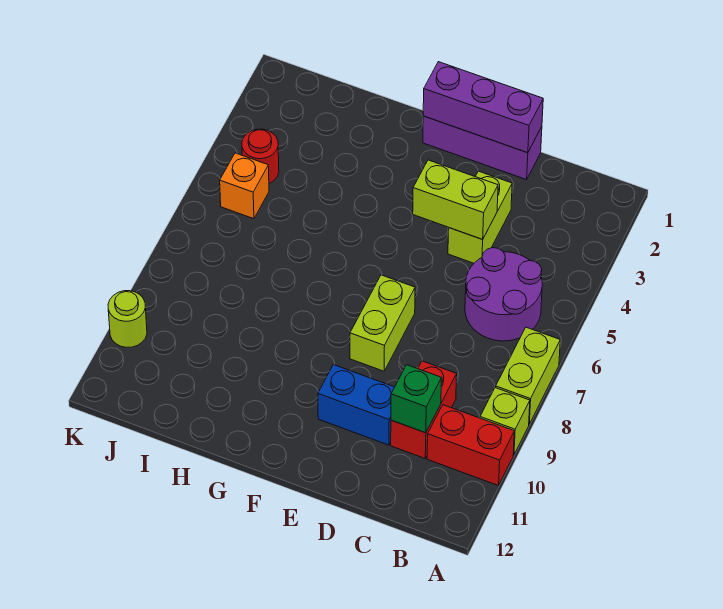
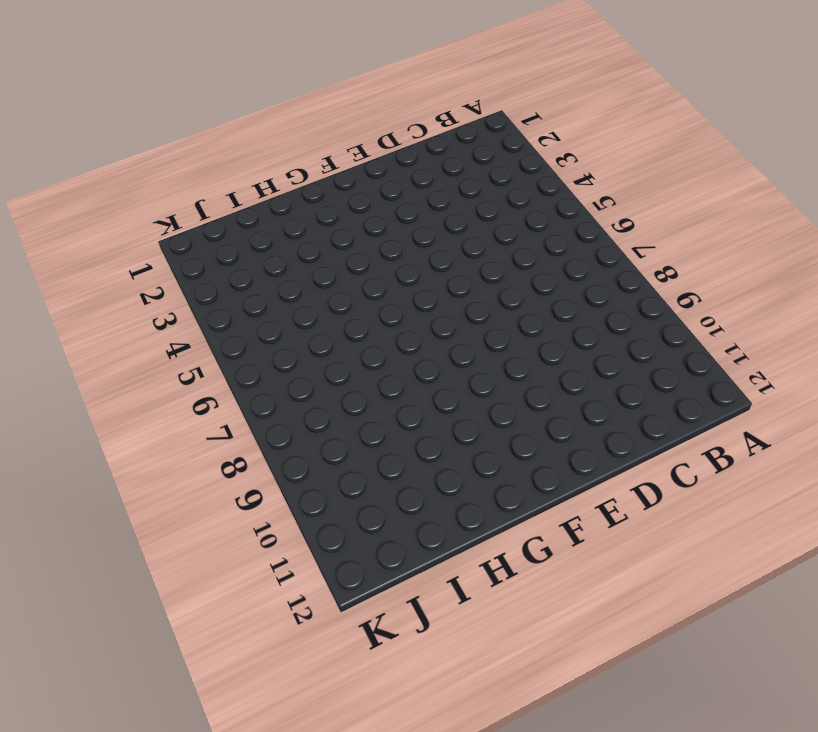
none -> lime brick A7:A8 level 1
none -> lime brick A9 level 1
none -> red brick A10:B10 level 1

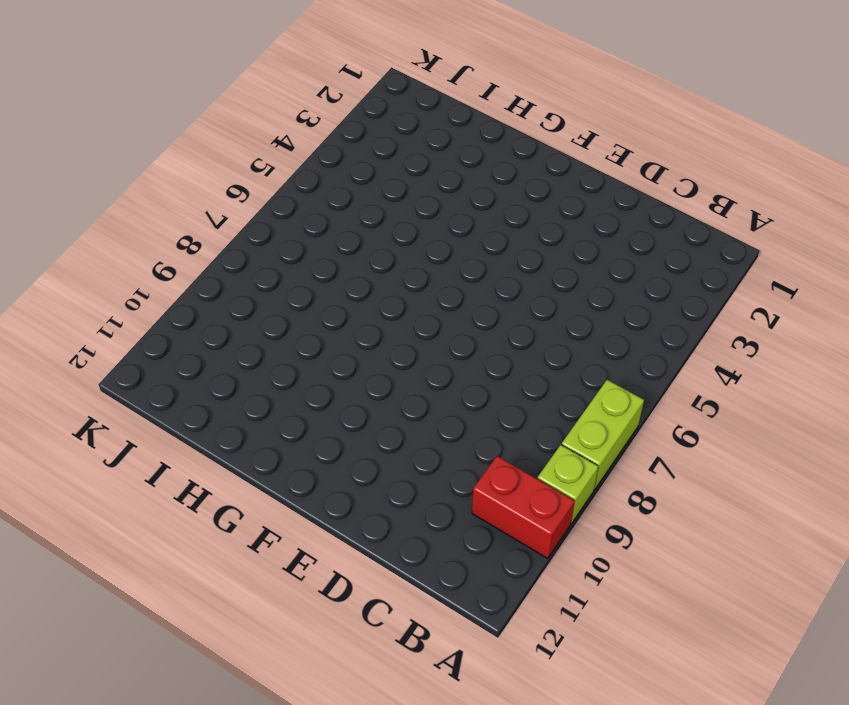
none -> purple round brick B5:C6 level 1
none -> red brick C9:C10 level 1
none -> purple brick D1:F1 level 1

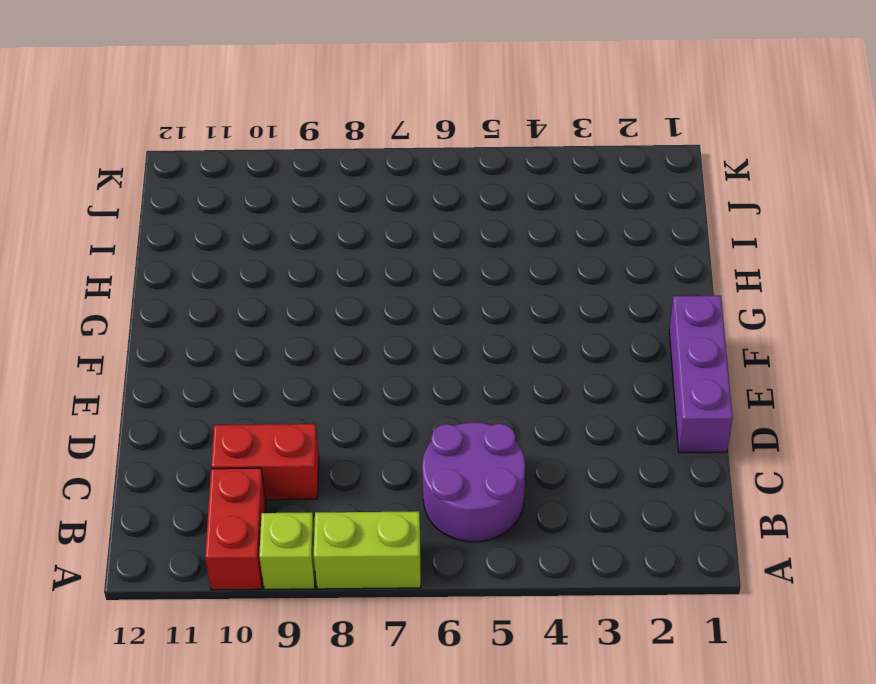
none -> lime brick D3:D4 level 1
none -> blue brick D10:E10 level 1
none -> lime brick E7:E8 level 1

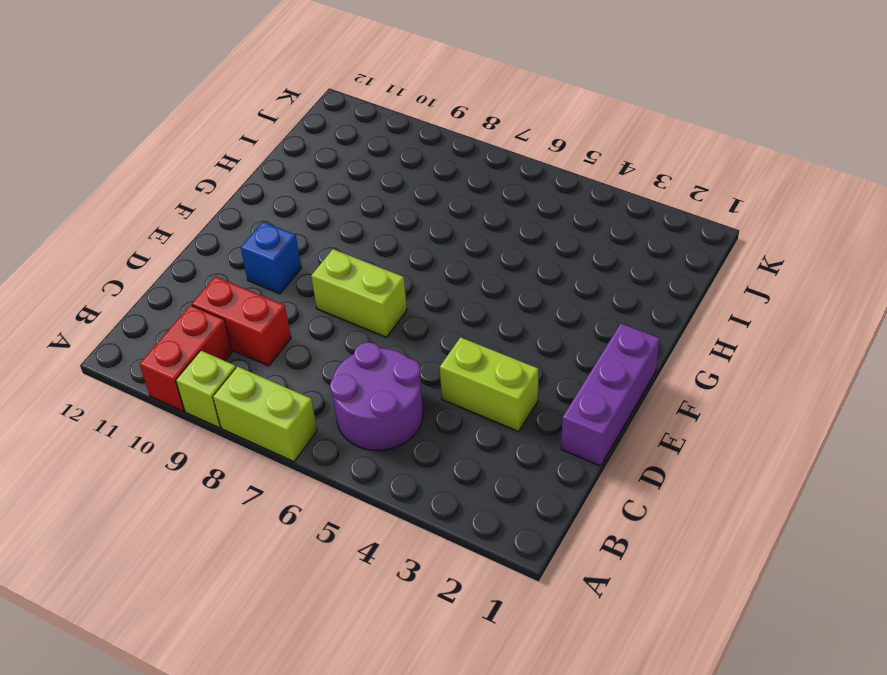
blue brick E10 level 1 -> blue brick D10:E10 level 1
none -> red round brick J4 level 1
none -> orange brick J5 level 1
none -> lime round brick K10 level 1

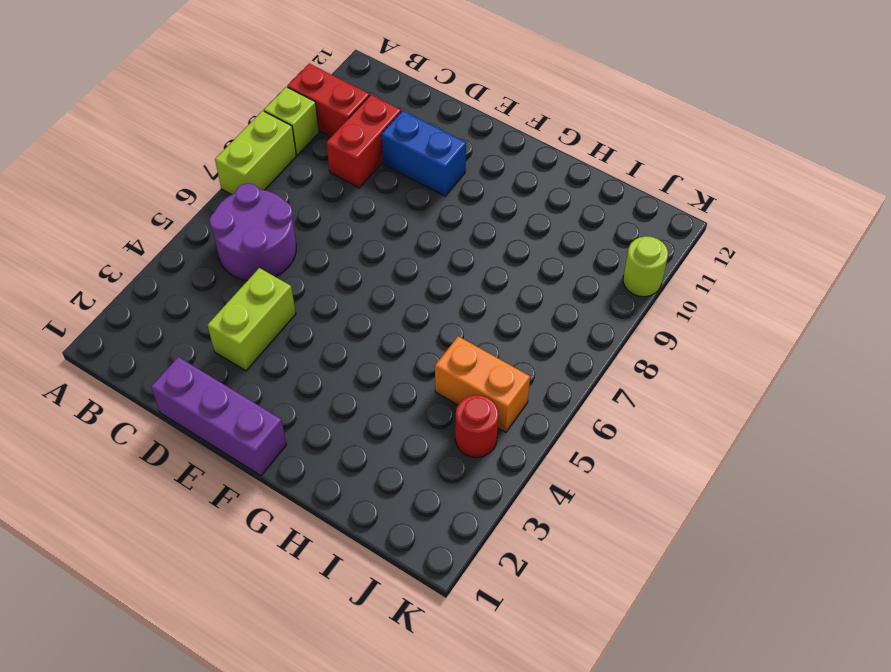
orange brick I5:J5 level 1 -> orange brick J5 level 1
none -> lime brick E7:E8 level 1
none -> green brick C10 level 2
none -> purple brick D1:F1 level 2

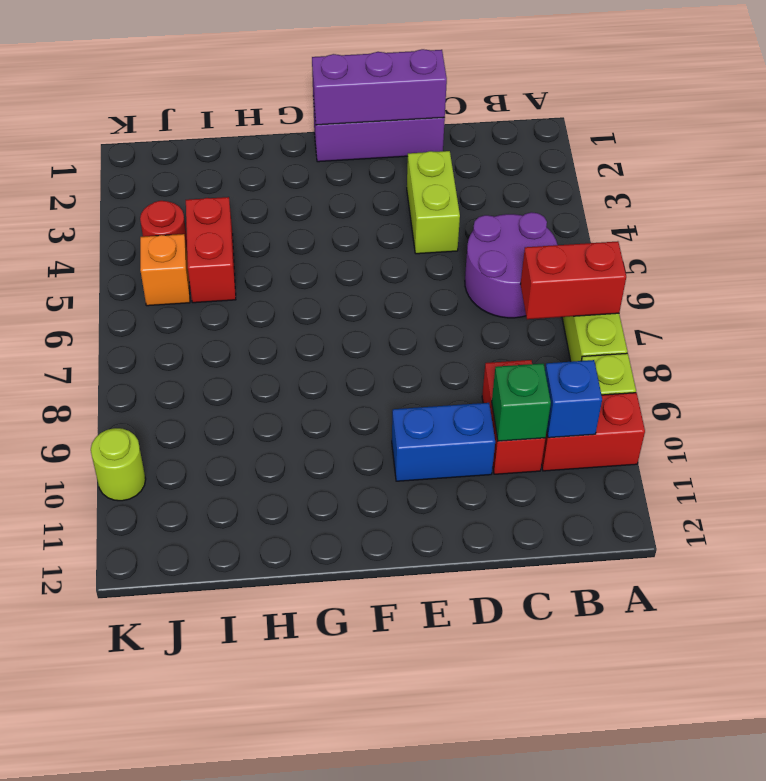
red brick A7:B7 level 2 -> none
blue brick B10 level 2 -> none
red brick I4:I5 level 1 -> none
none -> lime brick E7:E8 level 1
none -> lime brick D4:E4 level 2

